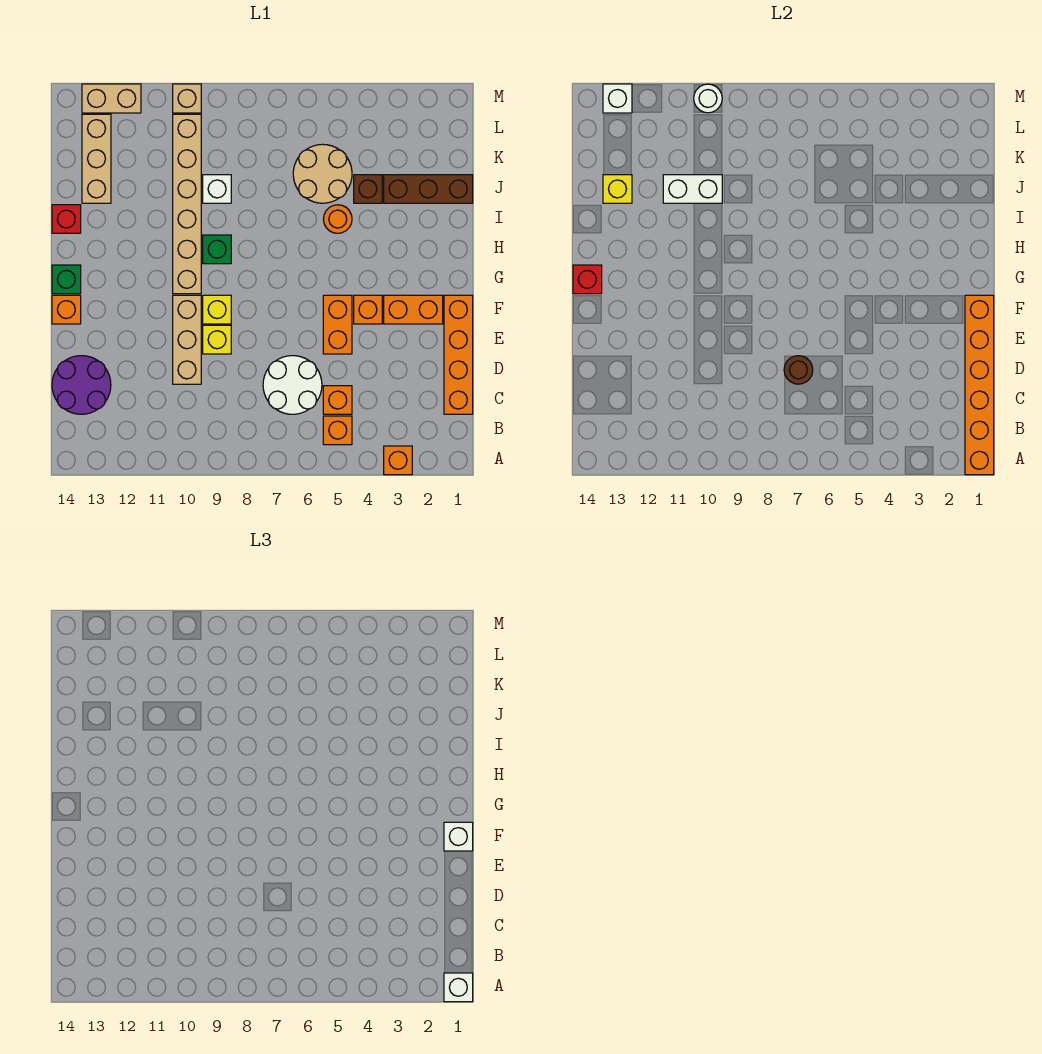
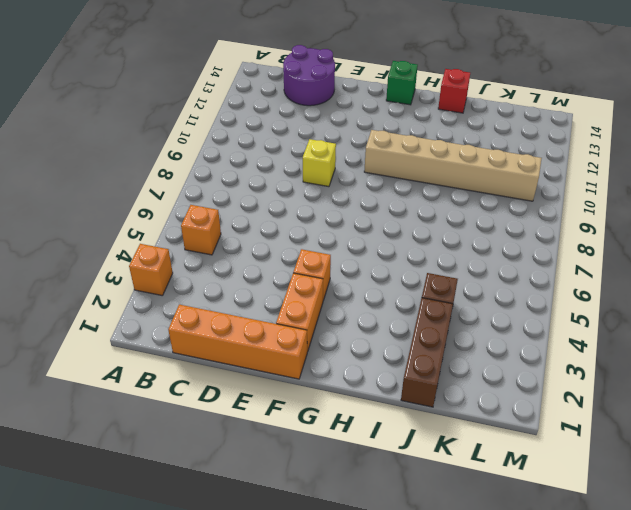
none -> orange brick C5 level 1
none -> white round brick C6:D7 level 1
none -> tan brick D10:F10 level 1
none -> orange brick E5:F5 level 1

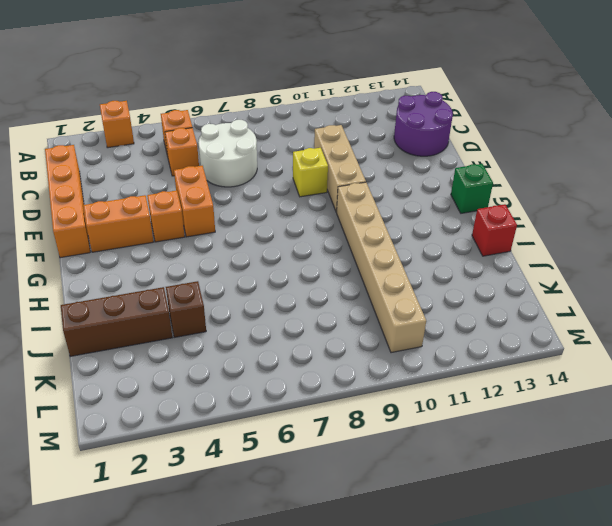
none -> yellow brick F9 level 1
none -> orange brick F14 level 1
none -> green brick H9 level 1
none -> orange round brick I5 level 1

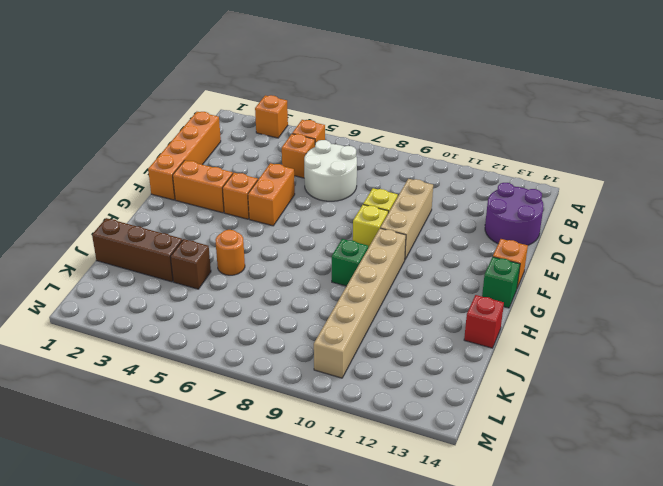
none -> tan round brick J5:K6 level 1
none -> white brick J9 level 1
none -> tan brick J13:L13 level 1
none -> tan brick M10 level 1

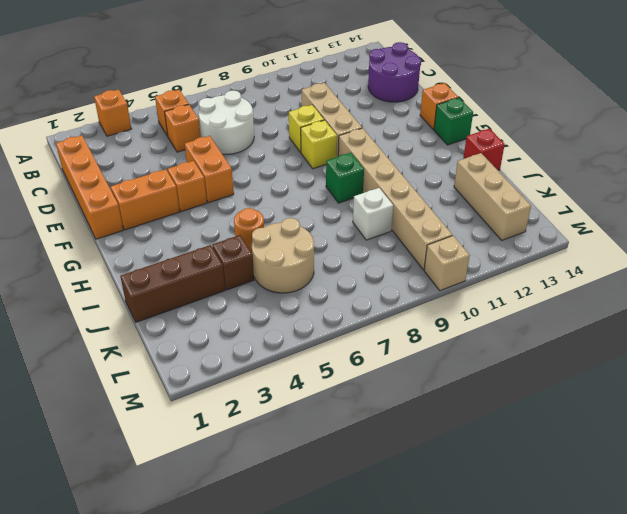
none -> tan brick M12:M13 level 1
none -> orange brick A1:F1 level 2
none -> brown round brick D7 level 2
none -> red brick G14 level 2

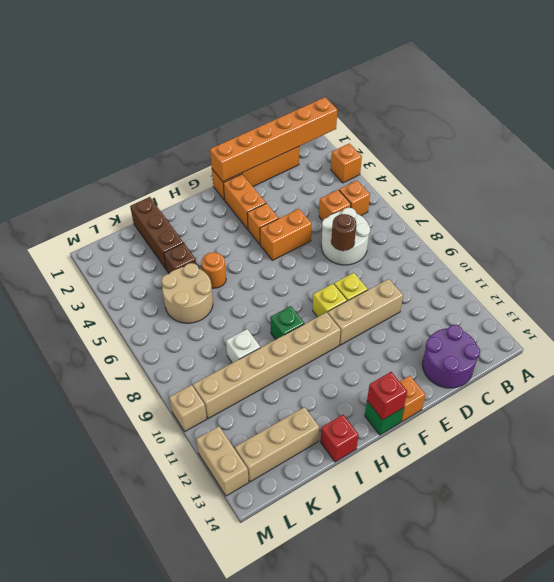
none -> white brick J10:J11 level 2
none -> yellow brick J13 level 2
none -> white round brick M10 level 2
none -> white brick M13 level 2

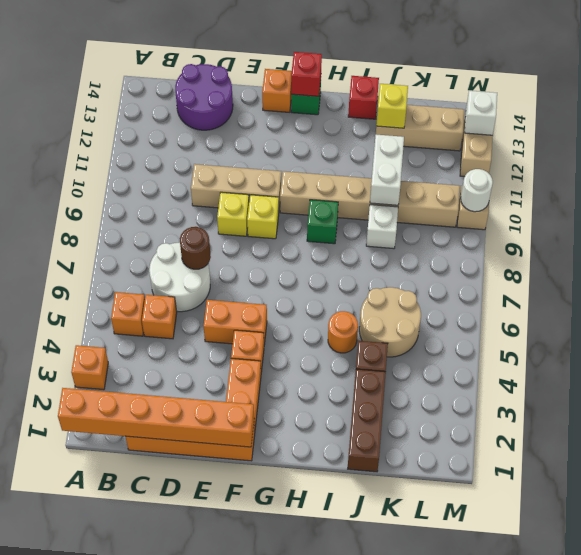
none -> white brick A1 level 3
none -> white brick F1 level 3

